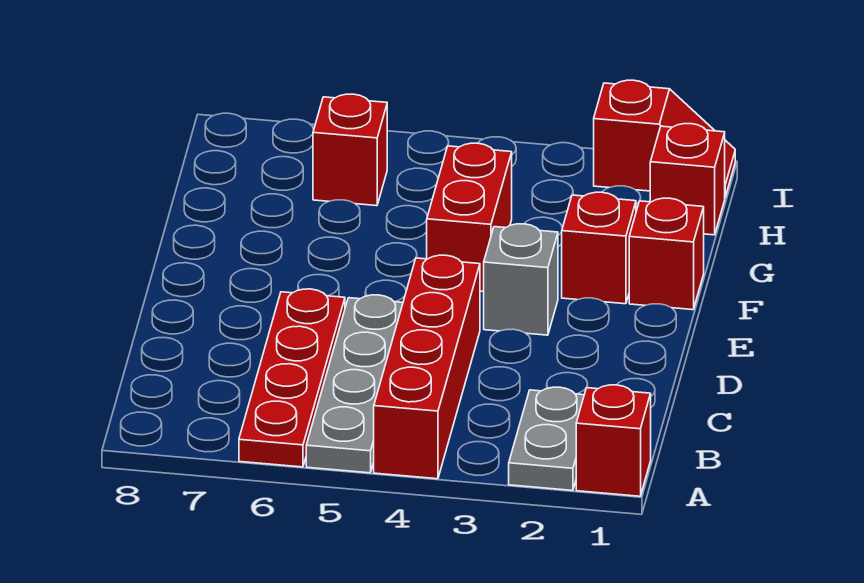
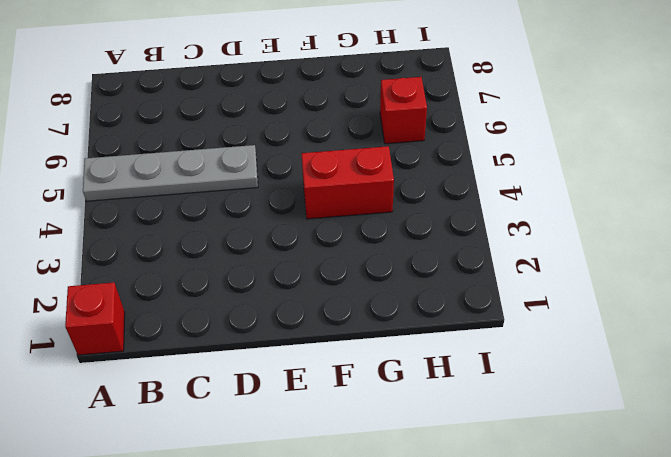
none -> grey plate A2:B2 level 1
none -> red brick A4:D4 level 1
none -> red plate A6:D6 level 1

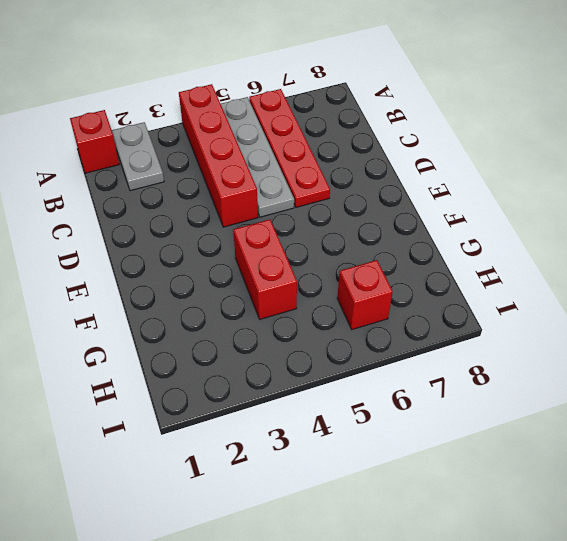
none -> grey brick E3 level 1
none -> red brick F1 level 1
none -> red brick F2 level 1

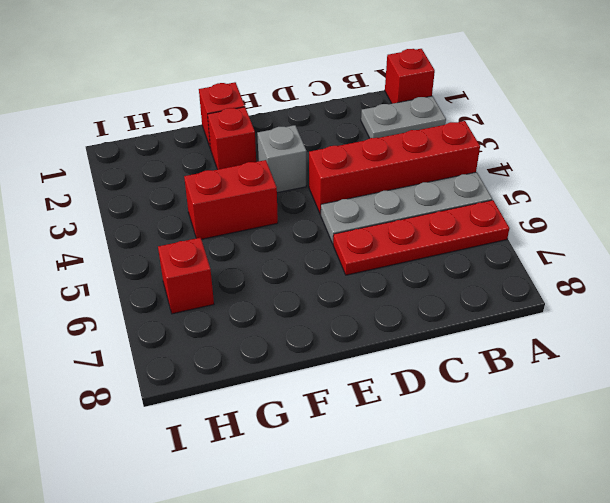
none -> red brick H1 level 1
none -> red slope I1:I2 level 1 top 2

